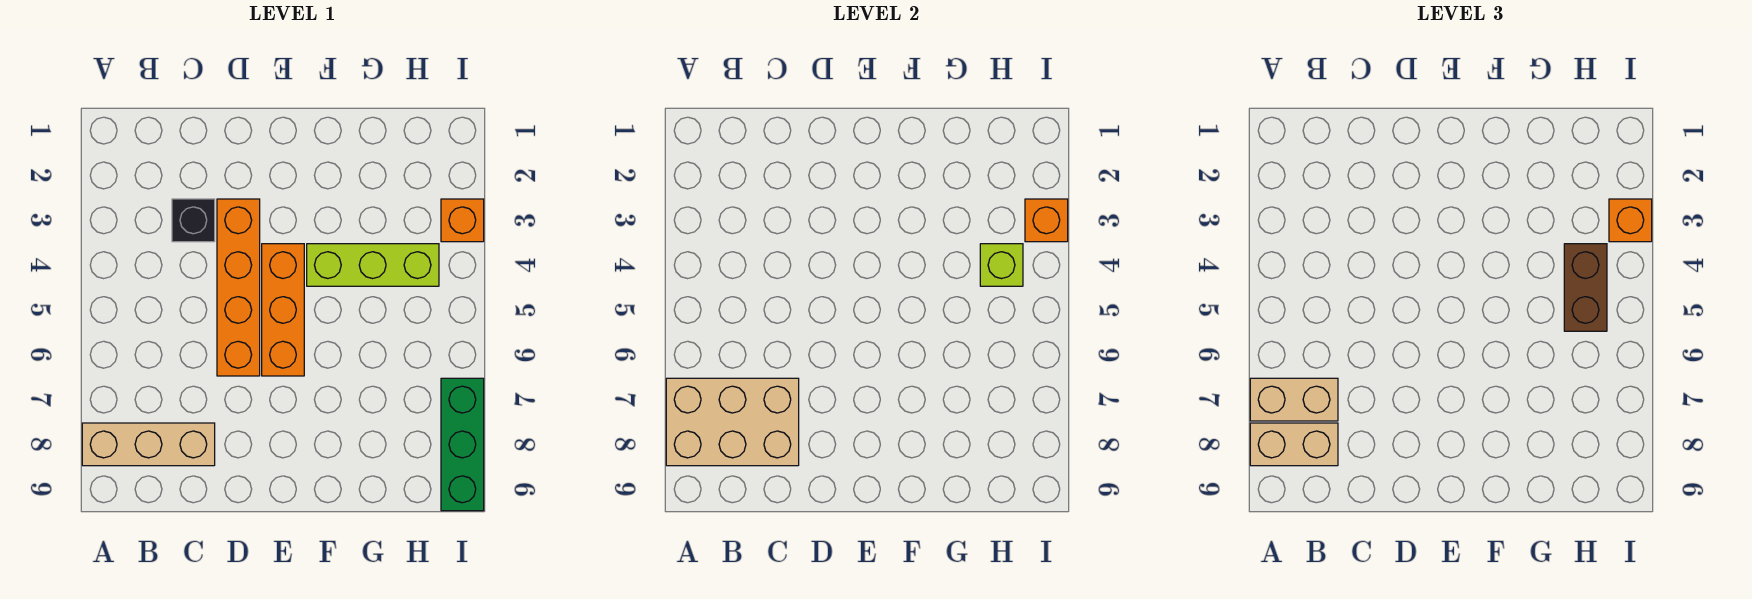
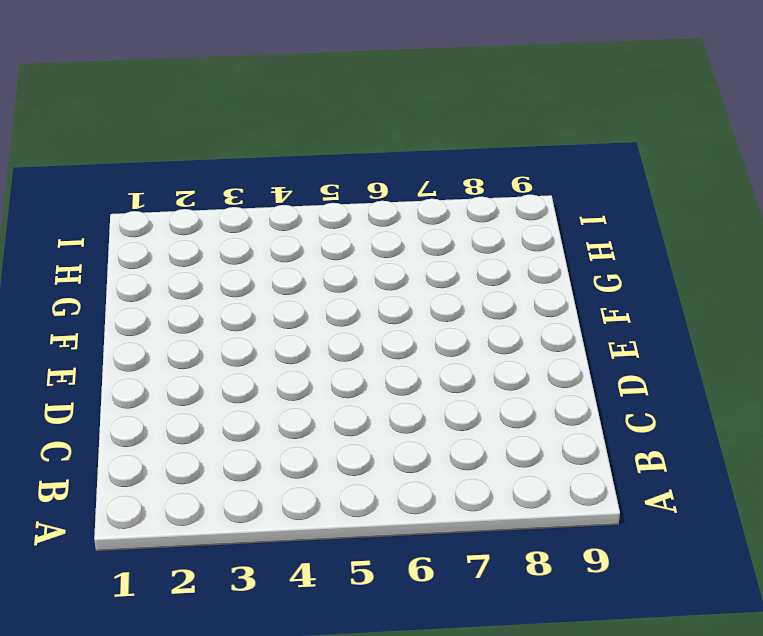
none -> tan brick A8:C8 level 1
none -> black brick C3 level 1
none -> orange brick D3:D6 level 1

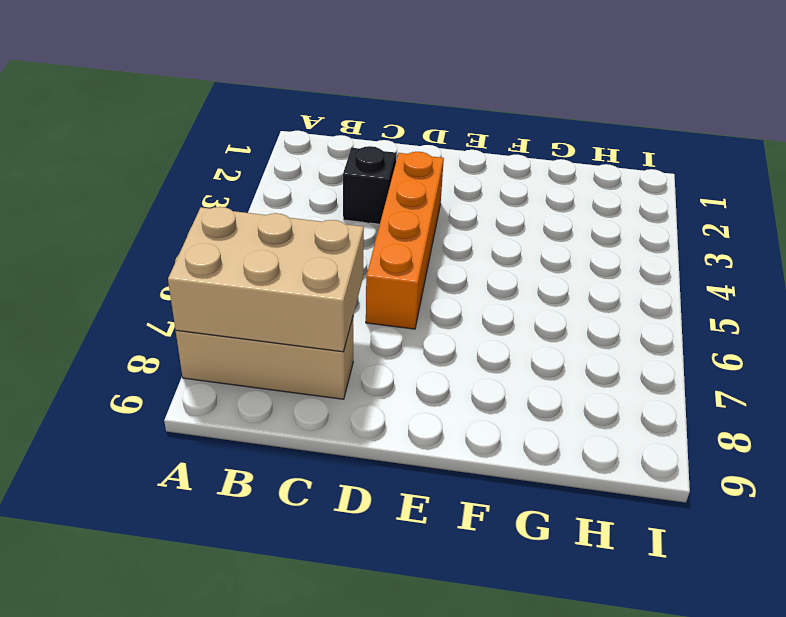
none -> orange brick E4:E6 level 1
none -> lime brick F4:H4 level 1
none -> orange brick I3 level 1

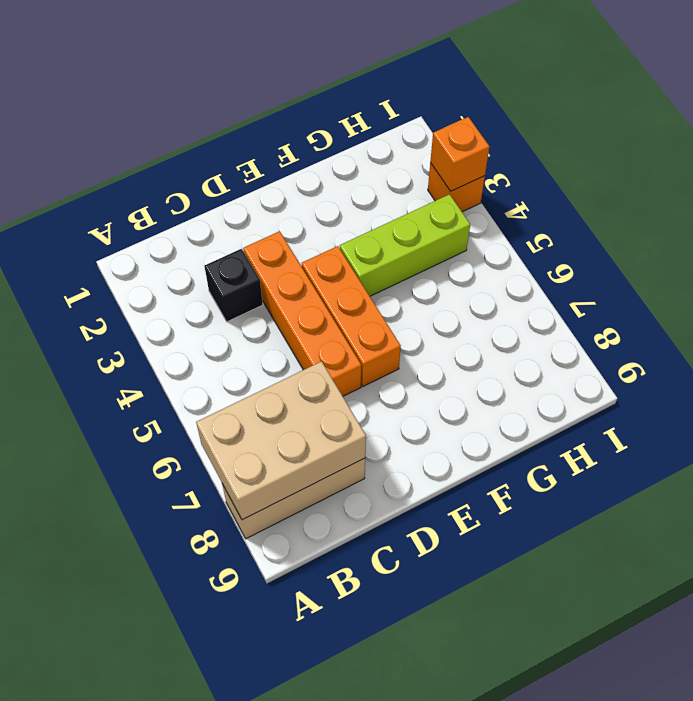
none -> green brick I7:I9 level 1
none -> lime brick H4 level 2
none -> tan brick A7:B7 level 3

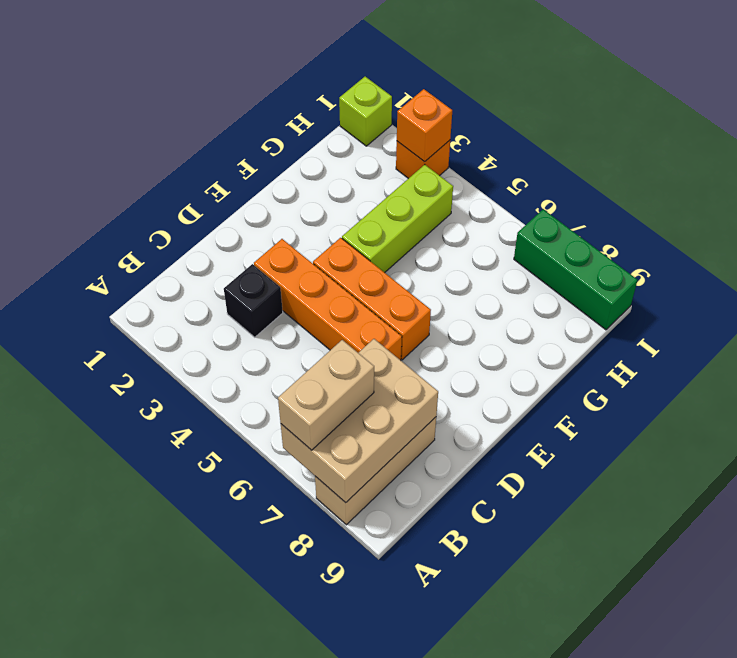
lime brick I1 level 1 -> lime brick H4 level 2
none -> tan brick A8:B8 level 3
none -> brown brick H4:H5 level 3
none -> orange brick I3 level 3

